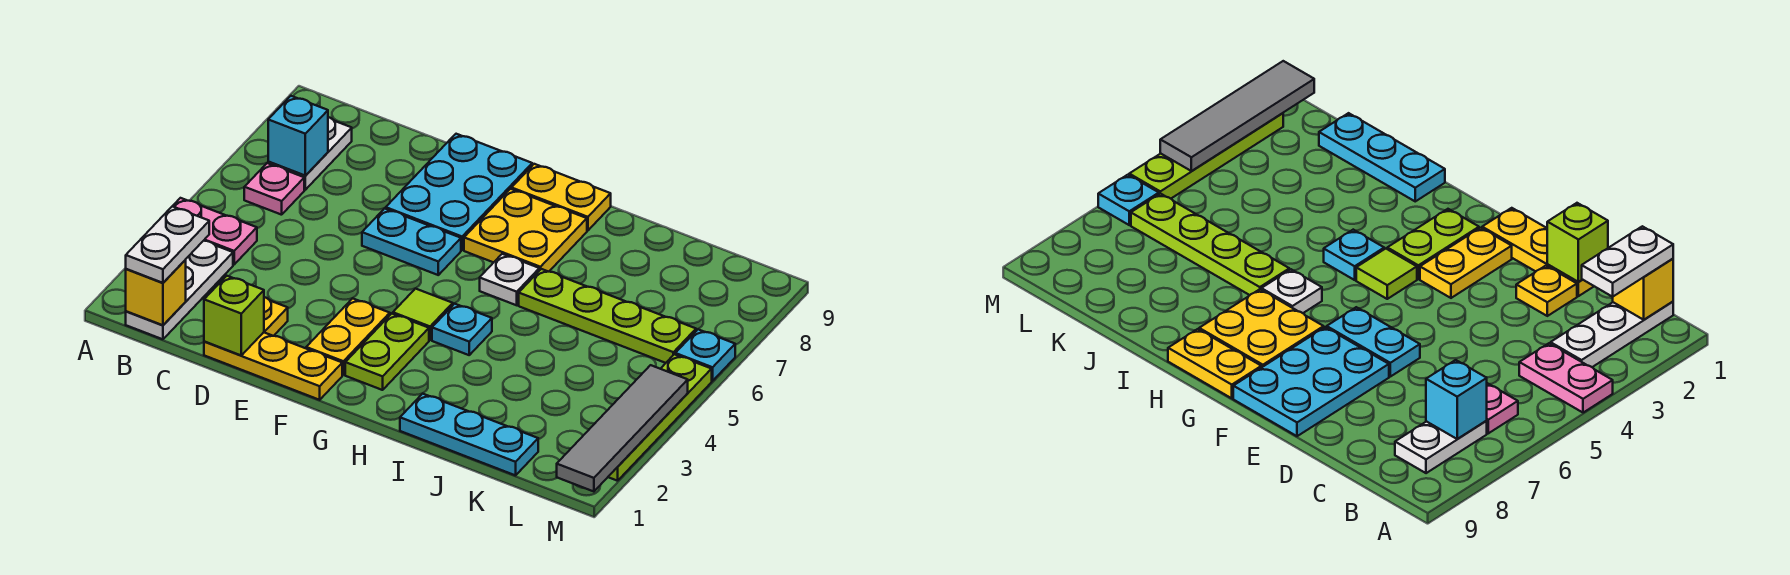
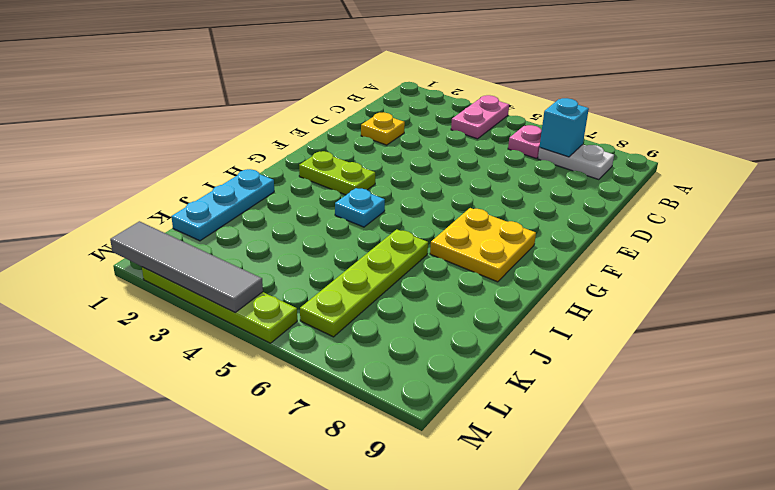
none -> white plate B1:B3 level 1
none -> yellow plate D1:F1 level 1
none -> cyan plate E6:F6 level 1

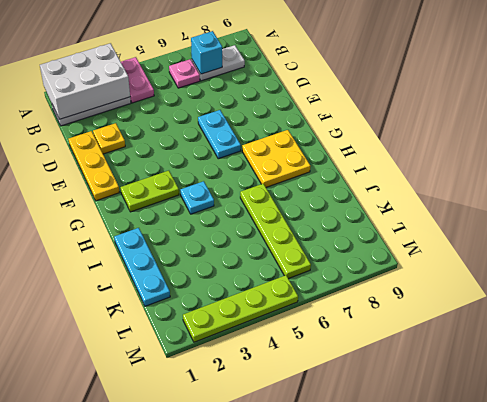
white brick A1:B3 level 2 -> yellow brick B1 level 2
none -> cyan plate E7:F9 level 1
none -> yellow plate F2:F3 level 1
none -> lime tile G4 level 1

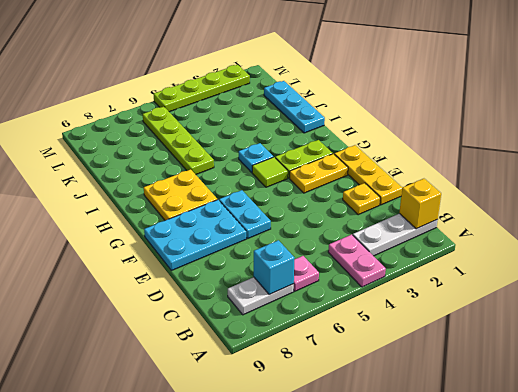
none -> yellow plate G9:H9 level 1
none -> white plate H6 level 1
none -> cyan plate M6 level 1

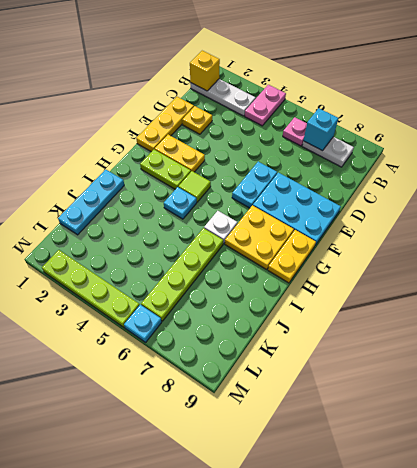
none -> lime brick D1 level 2
none -> grey tile M1:M4 level 2
none -> white plate B1:B2 level 3

